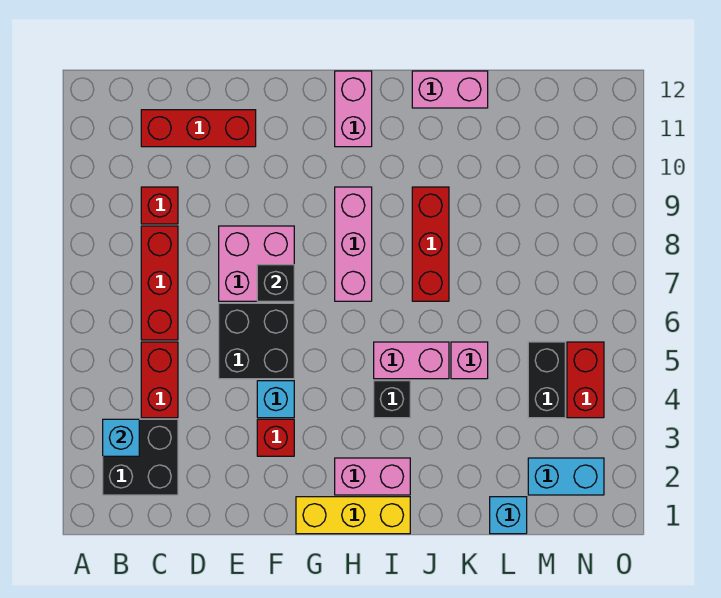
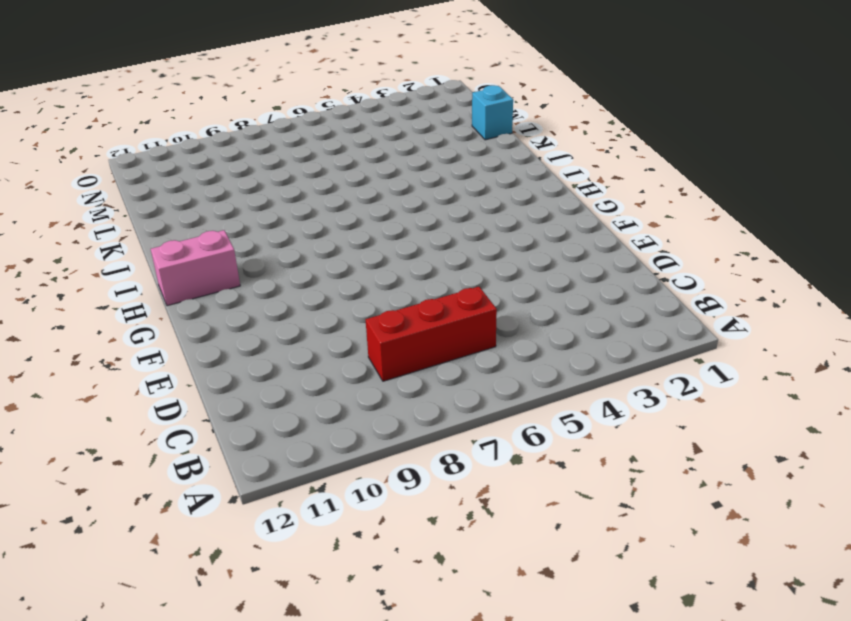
none -> black brick B2:C3 level 1
none -> red brick C4:C5 level 1
none -> red brick C9 level 1

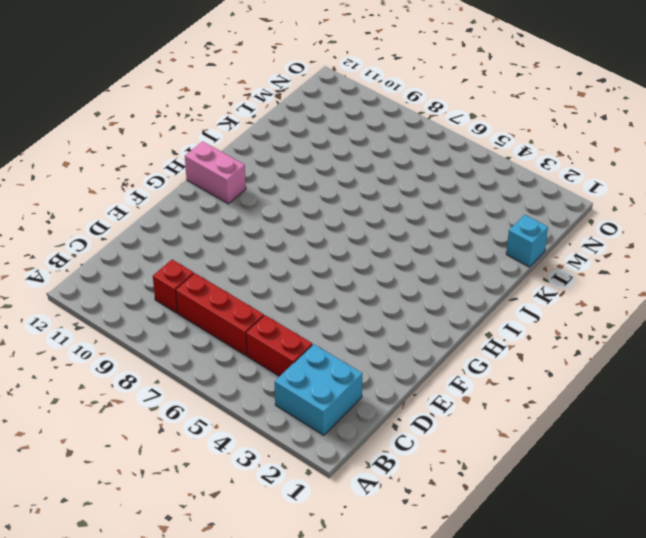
cyan brick B2:C3 level 1 -> black brick B2:C3 level 1
none -> red brick C11:E11 level 1
none -> black brick E5:F6 level 1
none -> pink brick E7:F8 level 1

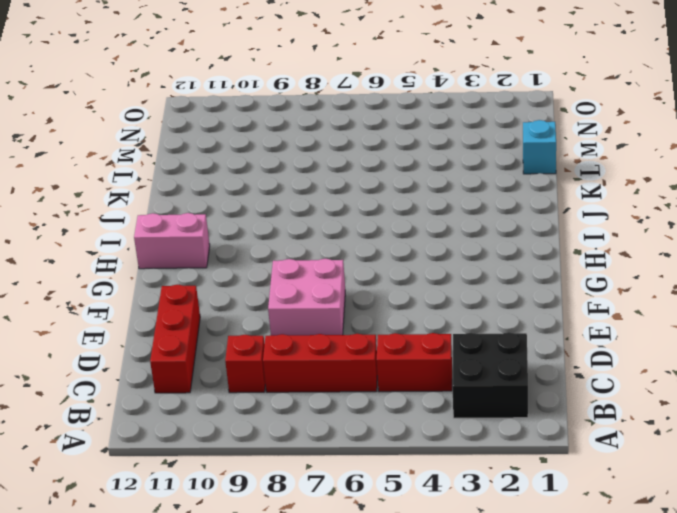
none -> black brick E5:F6 level 1
none -> red brick F3 level 1
none -> cyan brick F4 level 1

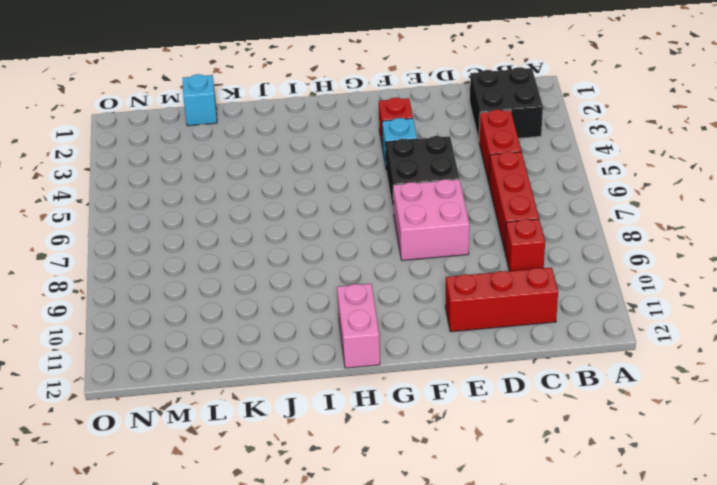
none -> yellow brick G1:I1 level 1
none -> pink brick H2:I2 level 1
none -> pink brick H7:H9 level 1

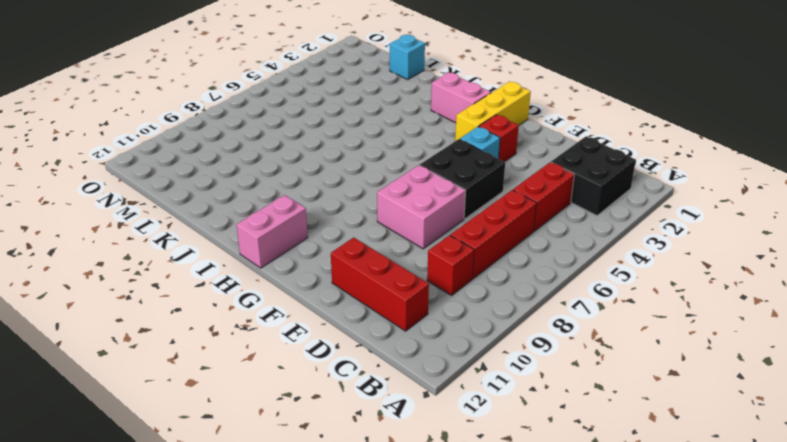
yellow brick G1:G3 level 1 -> yellow brick G1:I1 level 1
none -> pink brick H7:H9 level 1
none -> black brick I4 level 1
none -> pink brick I5:J5 level 1

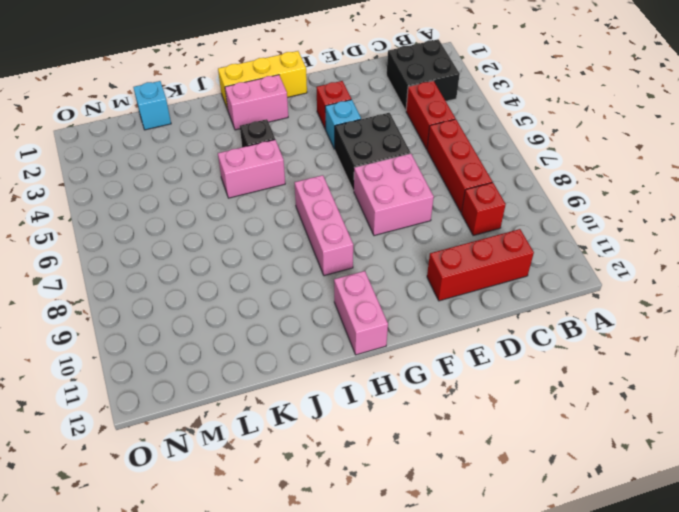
none -> red brick J7:J9 level 1
none -> pink brick J12:K12 level 1
none -> pink brick K5 level 1

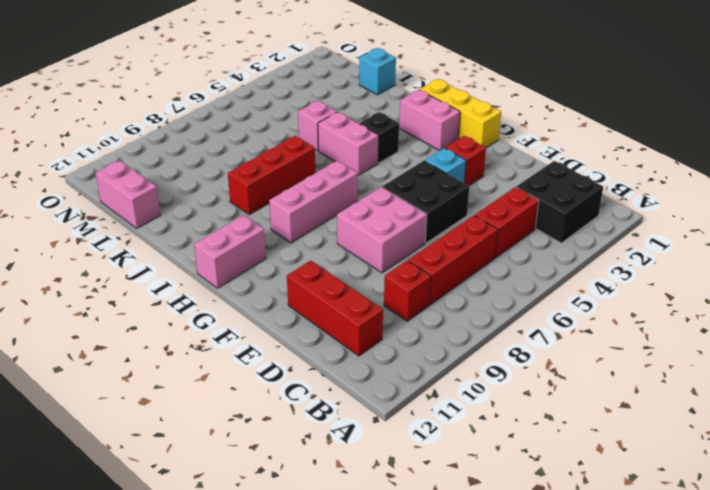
pink brick L12:M12 level 1 -> pink brick J12:K12 level 1
none -> cyan brick M2:N2 level 1
none -> black brick M4:M5 level 1
none -> red brick N4:N5 level 1

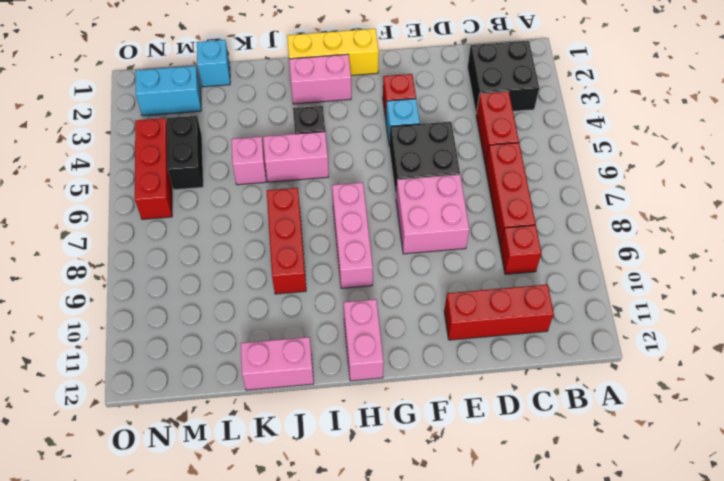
red brick N4:N6 level 1 -> red brick N4:N5 level 1
none -> cyan brick B3 level 2
none -> black brick F7 level 2

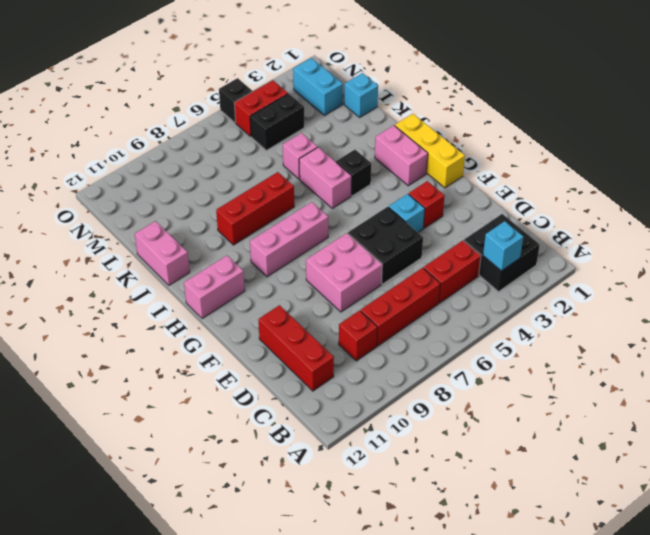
black brick O5 level 1 -> black brick F7 level 2

